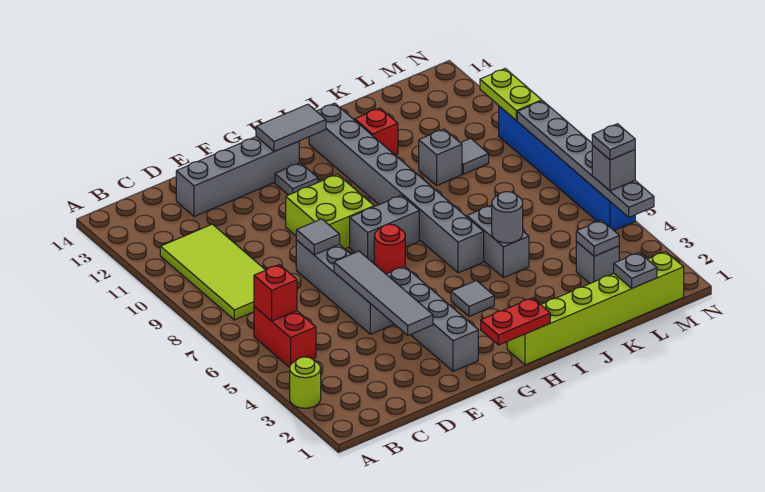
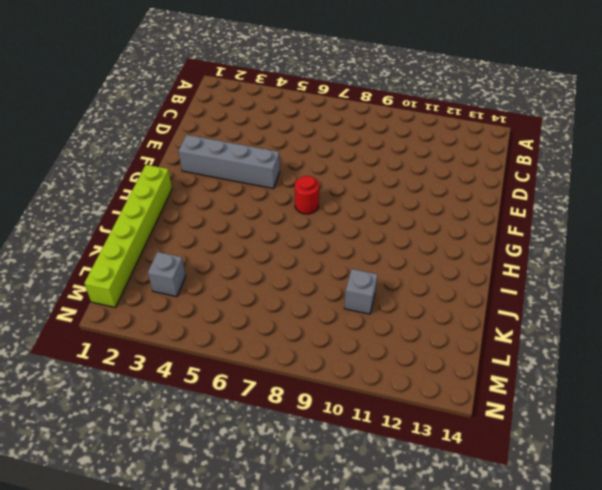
none -> lime round brick A3 level 1
none -> red brick B5:B6 level 1
none -> lime tile B8:C11 level 1
none -> grey brick D13:G13 level 1

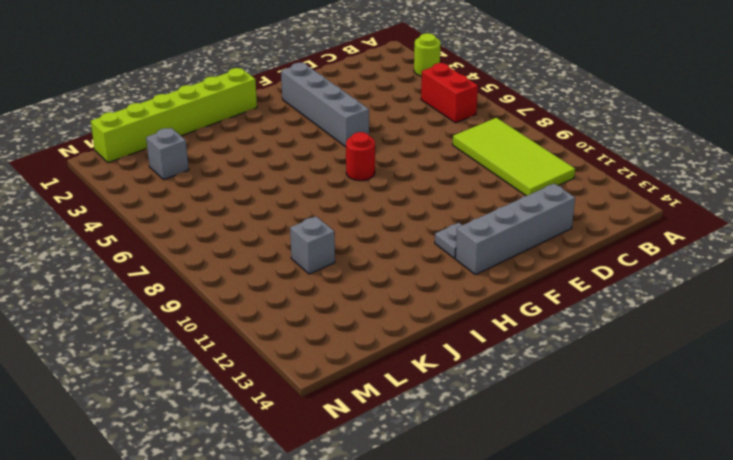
none -> grey brick E5:E8 level 1
none -> lime brick F9:G10 level 1
none -> grey brick G8:H8 level 1
none -> grey tile H4 level 1

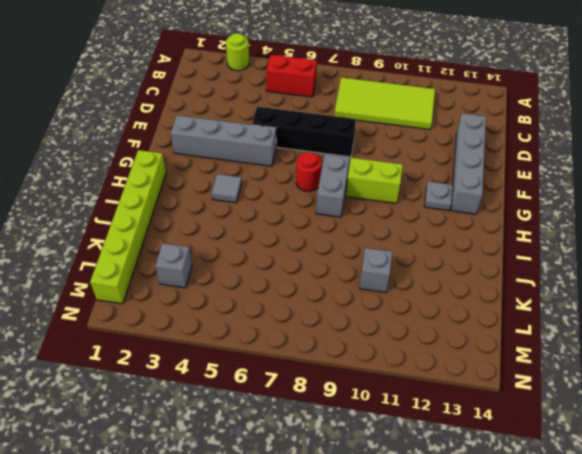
black brick E5:E8 level 1 -> grey brick E5:E8 level 1
lime brick G9:G10 level 1 -> lime brick F9:G10 level 1
none -> grey brick I6:I13 level 1
none -> grey brick J5:J6 level 1
none -> red brick J12 level 1
none -> grey tile L10 level 1

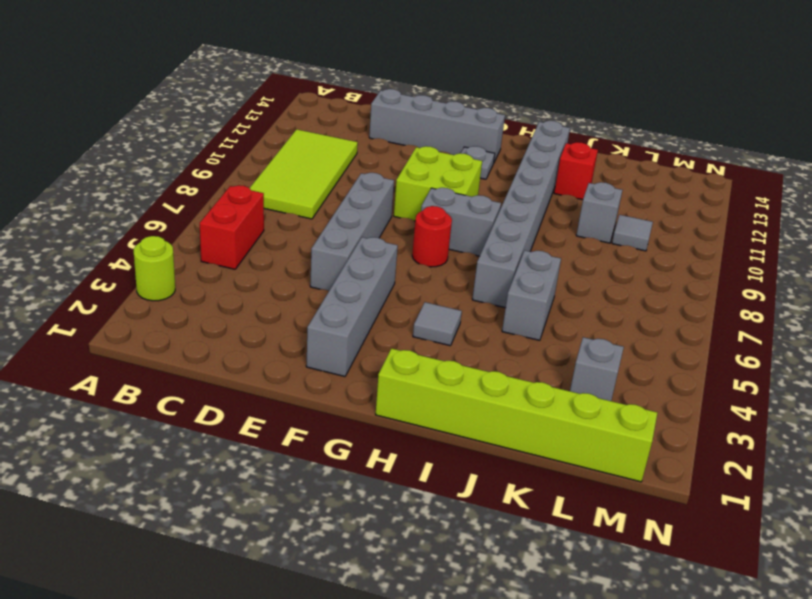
none -> blue brick N5:N10 level 1
none -> red brick B6 level 2
none -> grey tile E3:E6 level 2
none -> grey tile E8 level 2

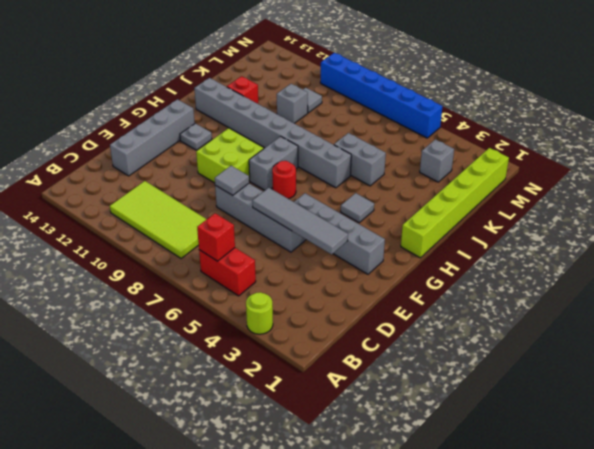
none -> red plate G1:H1 level 2
none -> grey tile G13:H13 level 2
none -> grey round brick J5 level 2
none -> grey plate L1 level 2

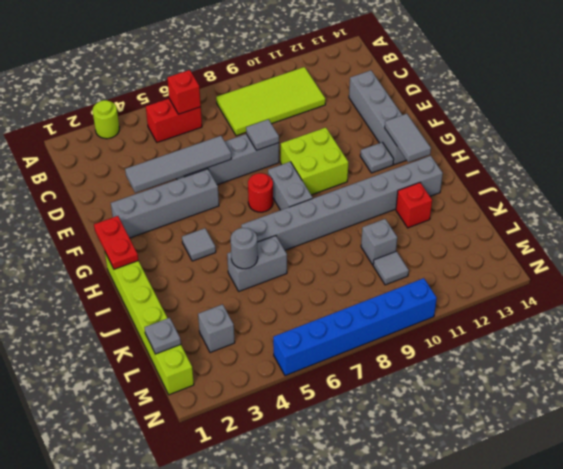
none -> grey plate L3 level 2
none -> grey plate N4:N9 level 2
none -> lime plate N10:N11 level 2
none -> grey brick N5 level 3

